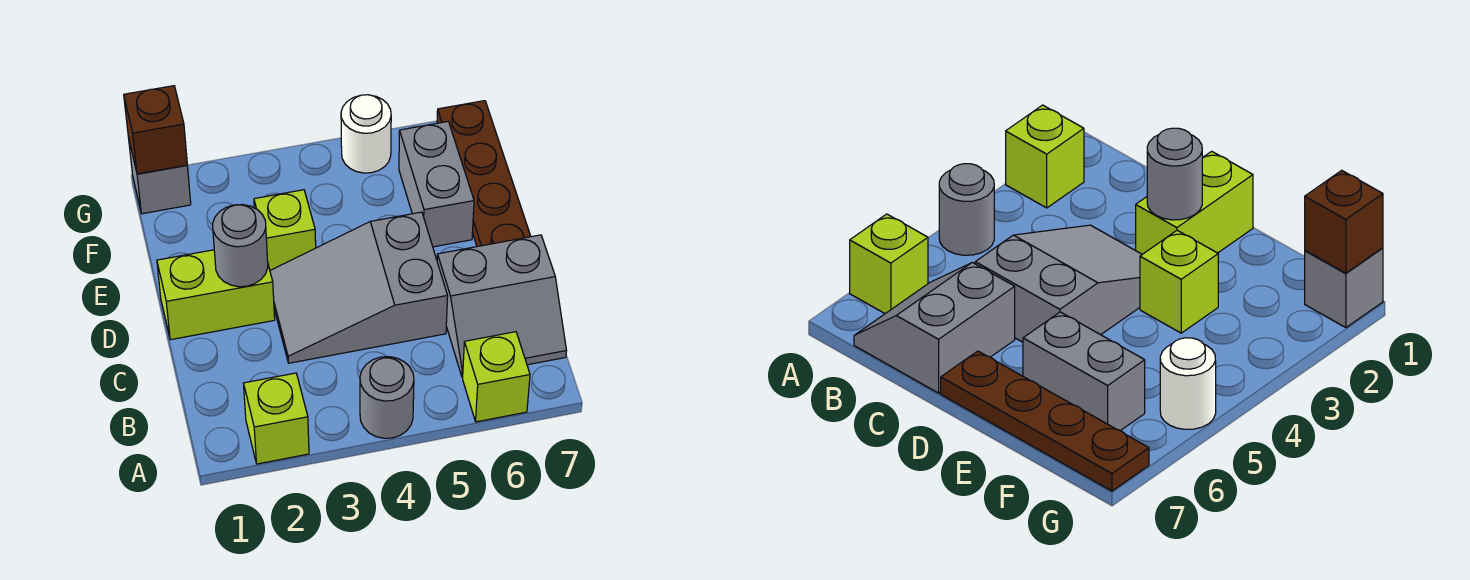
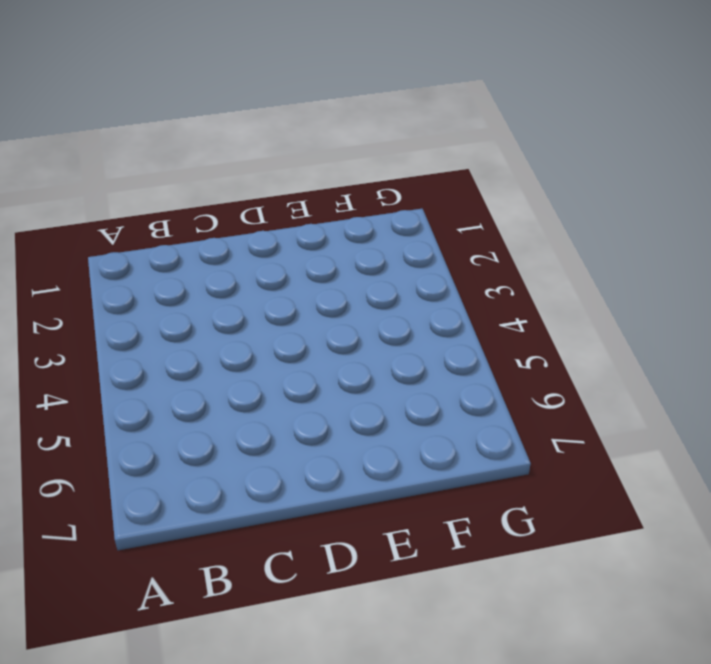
none -> lime brick A2 level 1
none -> grey round brick A4 level 1
none -> lime brick A6 level 1

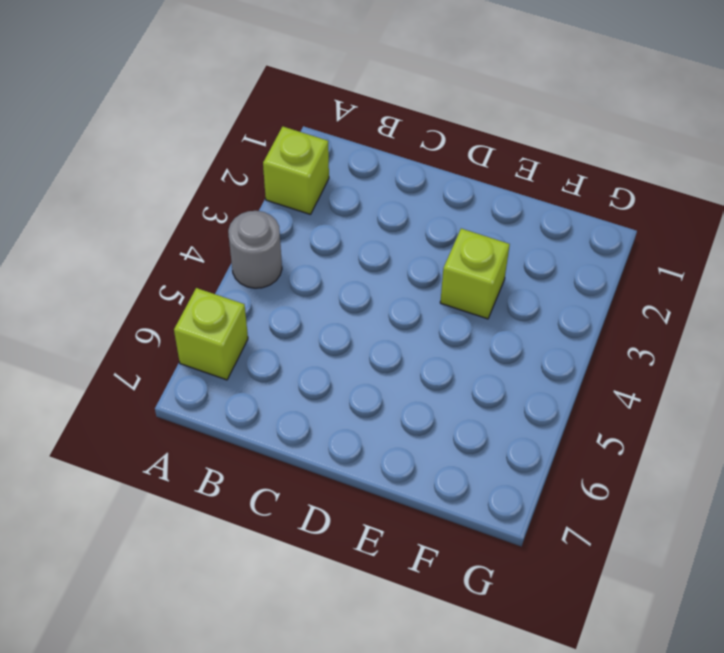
none -> grey slope B6:C7 level 1 top C
none -> grey slope C3:D5 level 1 top 5
none -> lime brick D1:D2 level 1

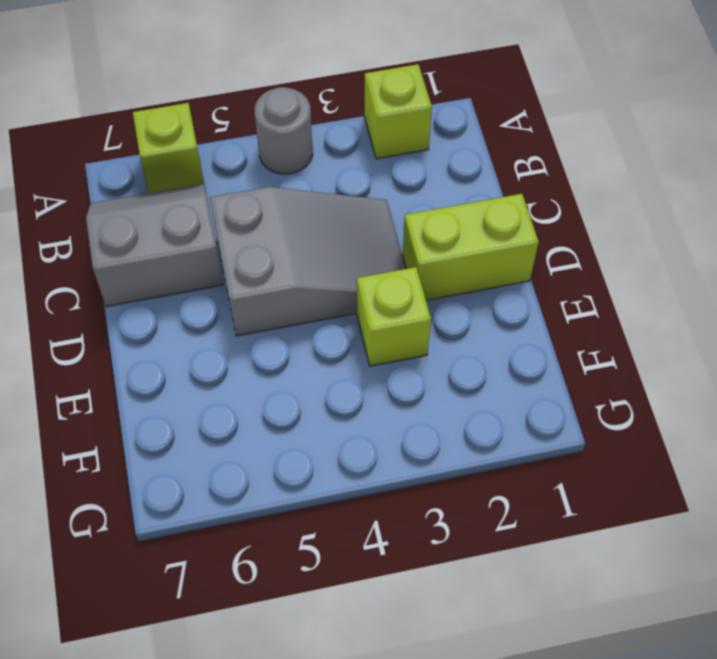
none -> brown plate D7:G7 level 1
none -> grey brick E6:F6 level 1
none -> grey brick G1 level 1

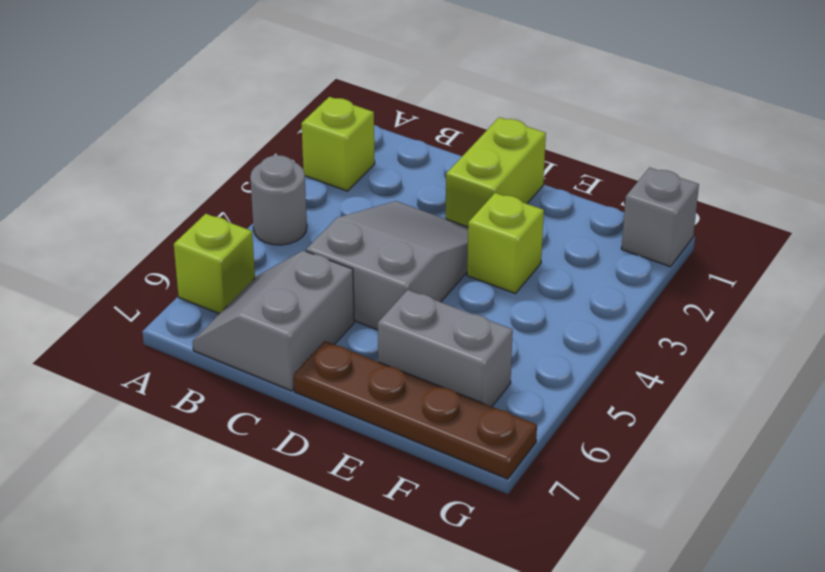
none -> white round brick G5 level 1
none -> grey round brick D2 level 2
none -> brown brick G1 level 2

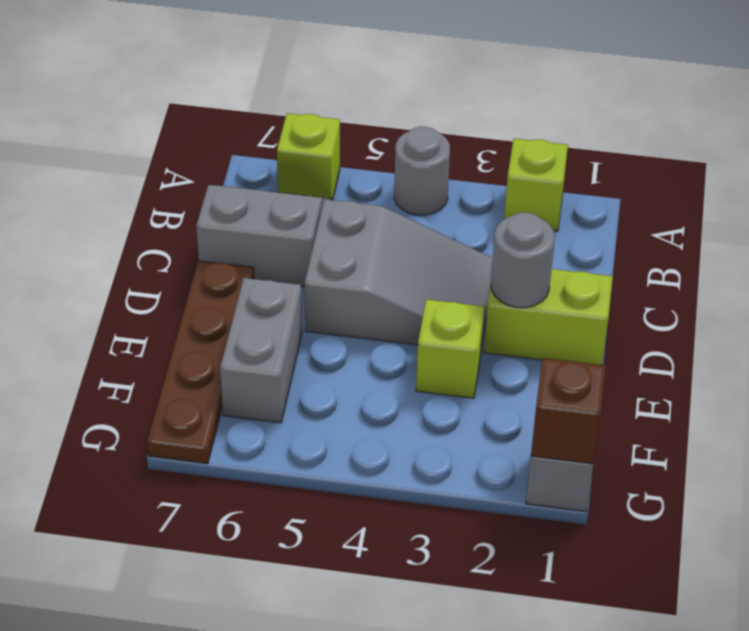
none -> white round brick G5 level 1

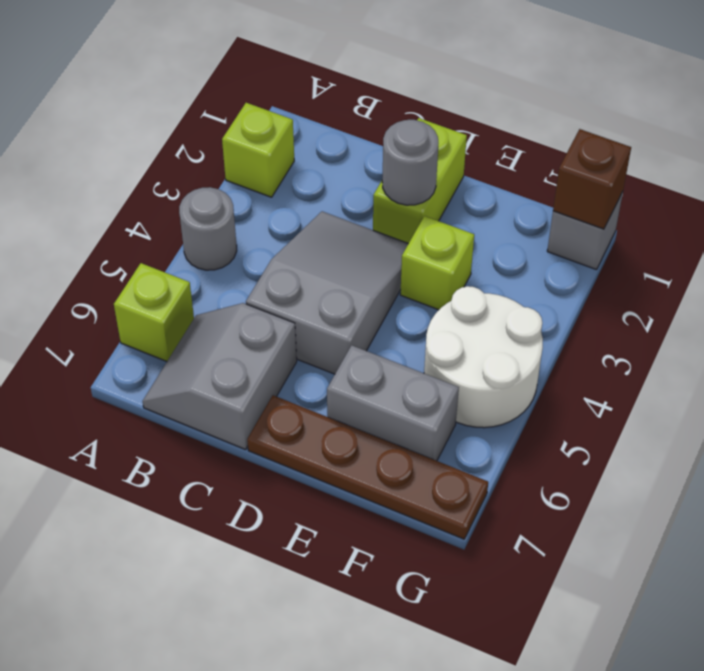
white round brick F4:G5 level 1 -> white round brick G5 level 1

